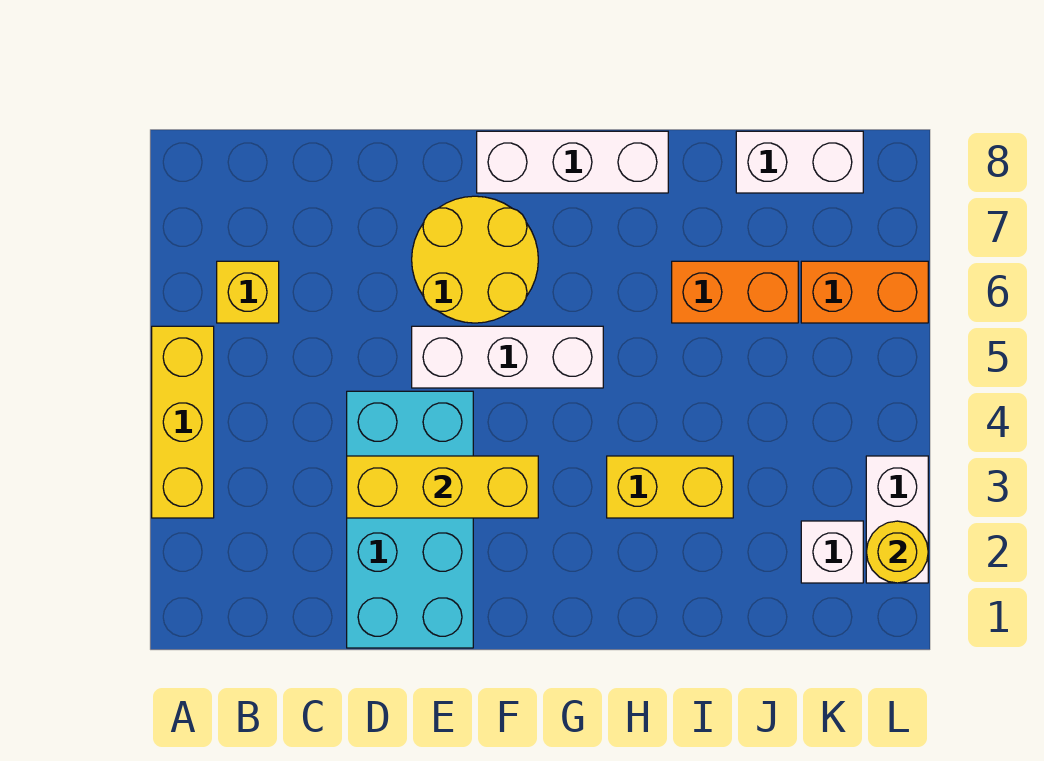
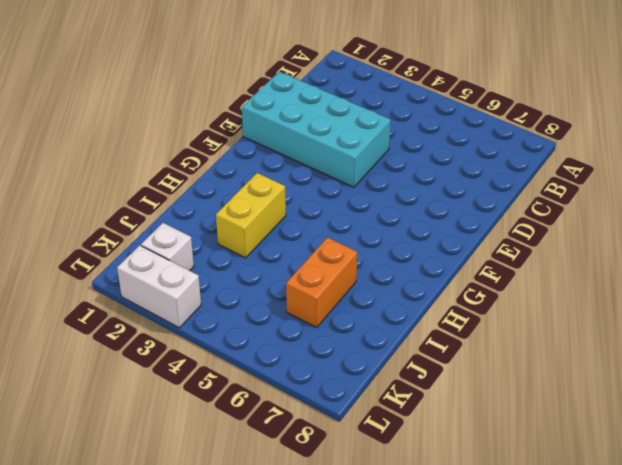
none -> yellow brick A3:A5 level 1
none -> yellow brick B6 level 1
none -> white brick E5:G5 level 1

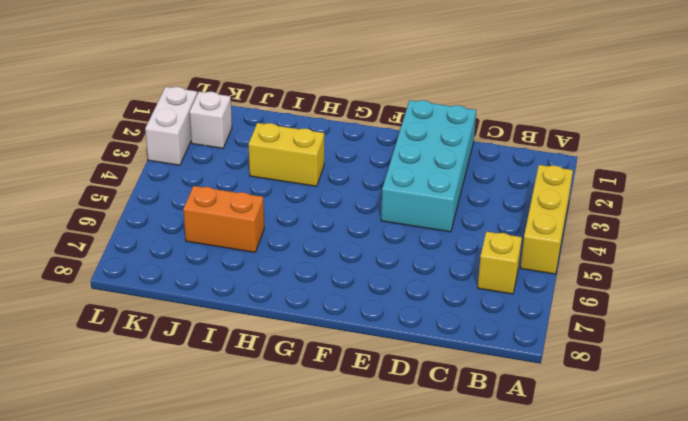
none -> white brick E5:G5 level 1
none -> yellow round brick E6:F7 level 1
none -> white brick F8:H8 level 1

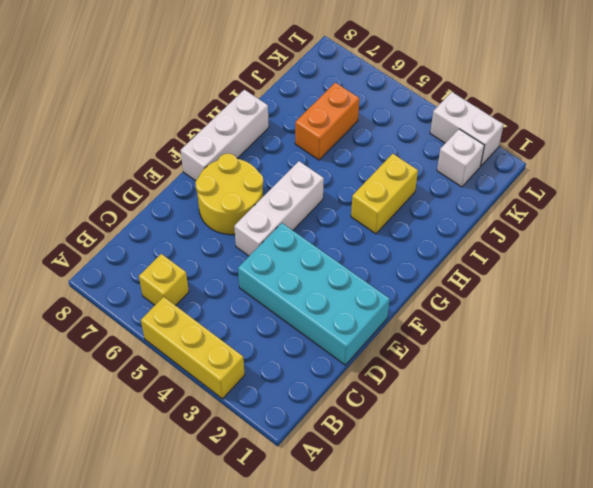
none -> white brick J8:K8 level 1
none -> orange brick K6:L6 level 1
none -> yellow brick D3:F3 level 2

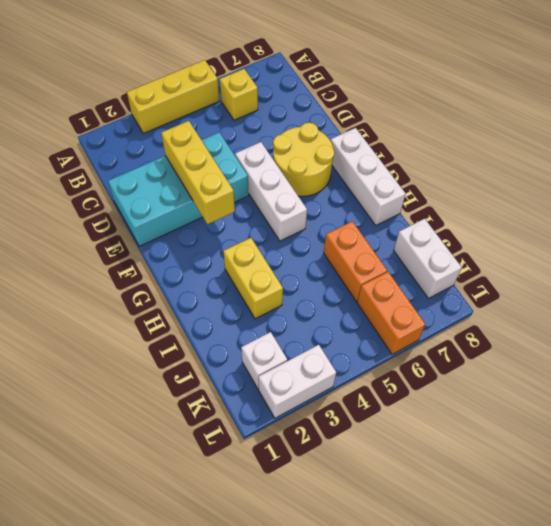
none -> yellow round brick L2 level 2

